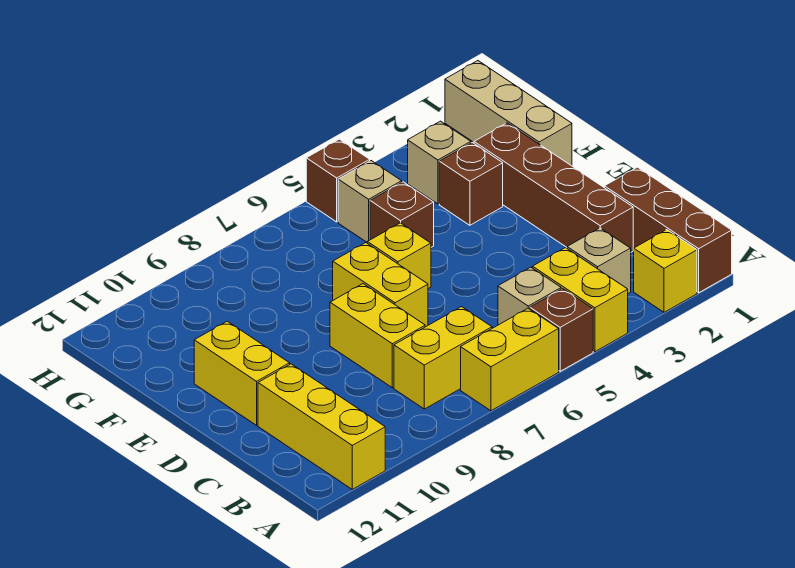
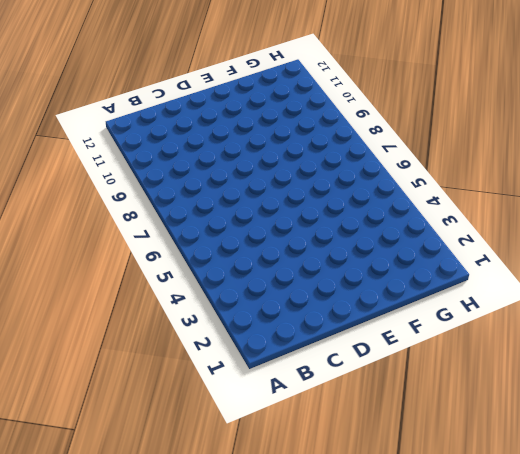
none -> brown brick A1:C1 level 1
none -> yellow brick A2 level 1
none -> yellow brick A4:B4 level 1

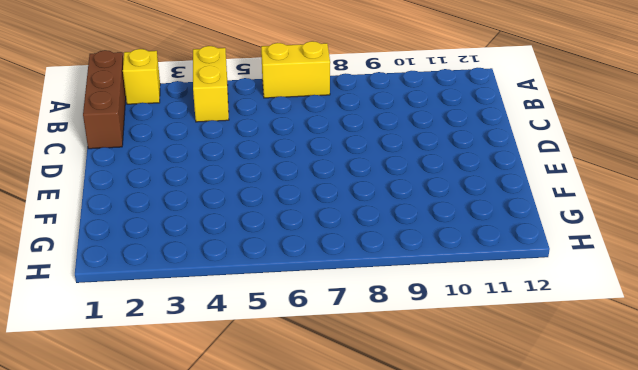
none -> brown brick A5 level 1
none -> yellow brick A11:C11 level 1
none -> tan brick B3 level 1

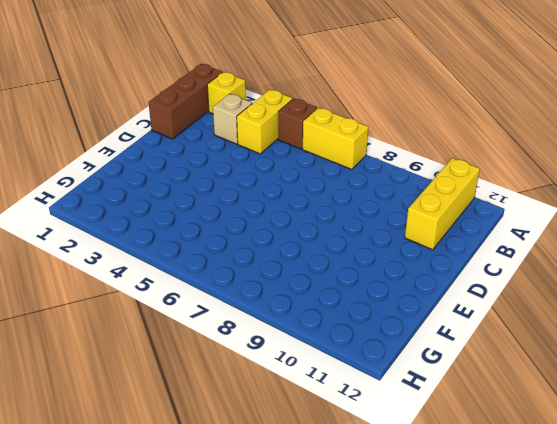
none -> tan brick B5 level 1
none -> yellow brick B7:B8 level 1
none -> brown brick C2:F2 level 1

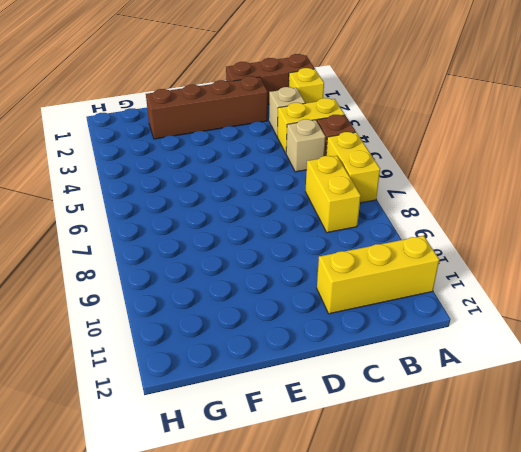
none -> yellow brick C8:D8 level 1
none -> yellow brick D7:E7 level 1
none -> yellow brick D11:E11 level 1

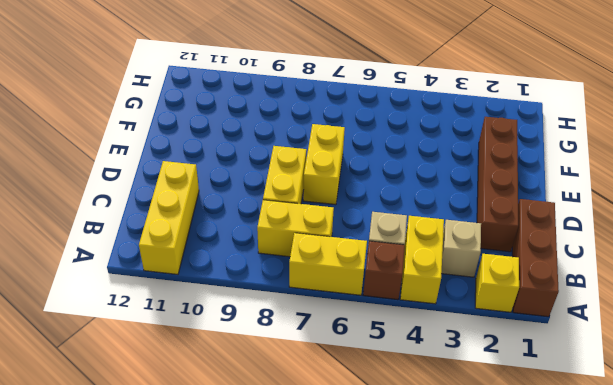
none -> yellow brick D11:E11 level 1
none -> yellow brick E6 level 1
none -> tan brick F1:H1 level 1

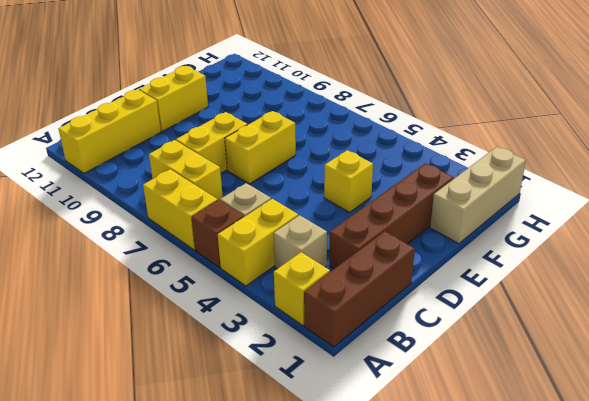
yellow brick E4 level 1 -> yellow brick E6 level 1
none -> brown brick F3 level 1
none -> brown brick F5 level 1
none -> tan brick G3 level 1

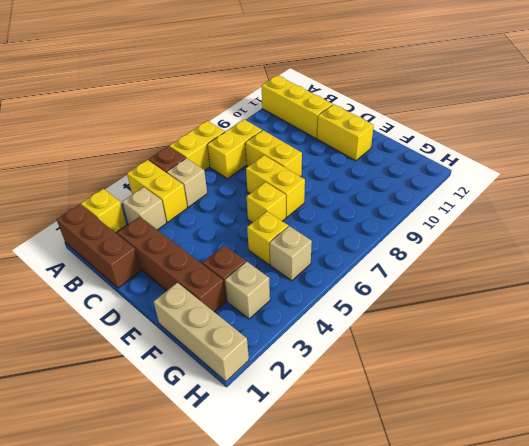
yellow brick F5 level 1 -> brown brick F5 level 1
none -> brown brick H5 level 1

